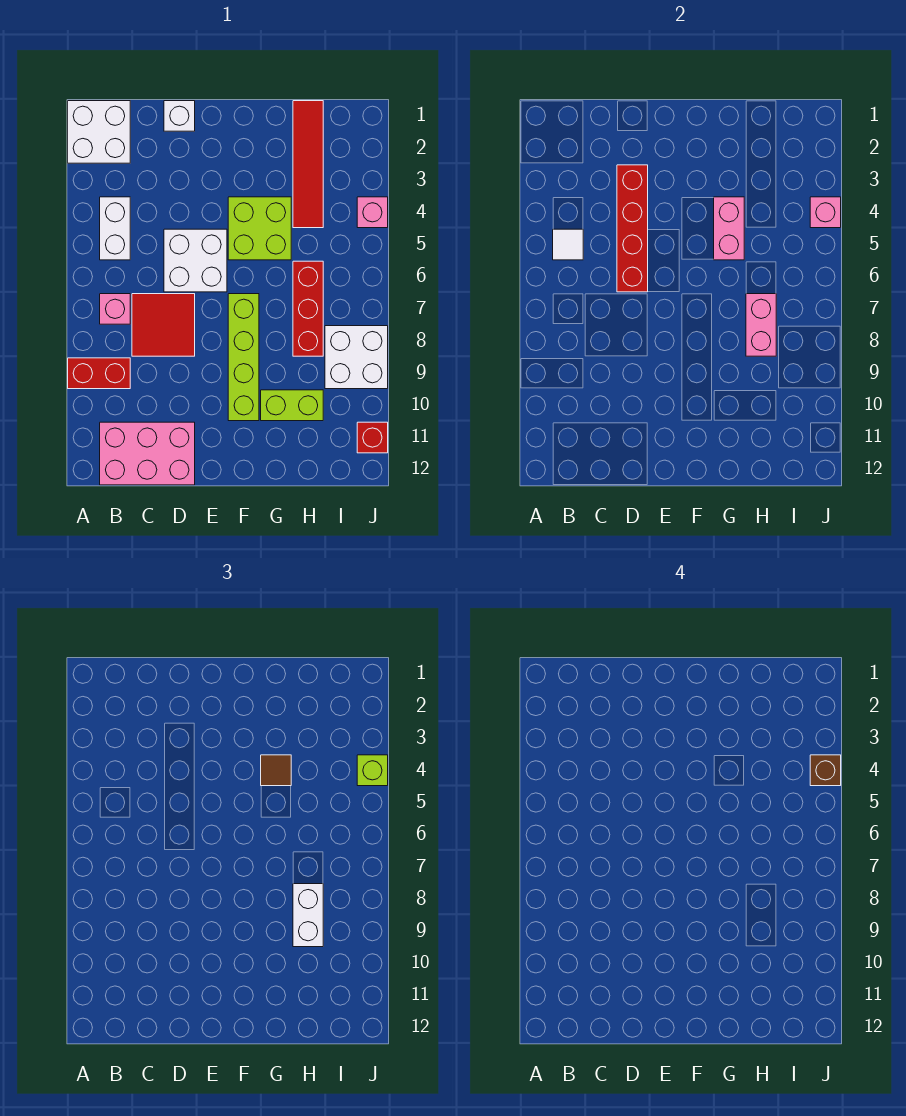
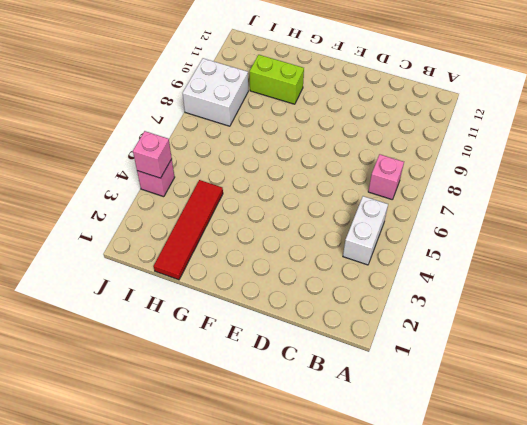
none -> white brick A1:B2 level 1
none -> red brick A9:B9 level 1
none -> pink brick B11:D12 level 1

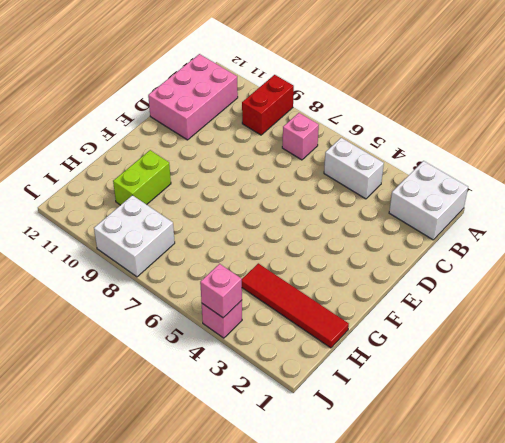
none -> red tile C7:D8 level 1
none -> white brick D1 level 1
none -> white brick D5:E6 level 1

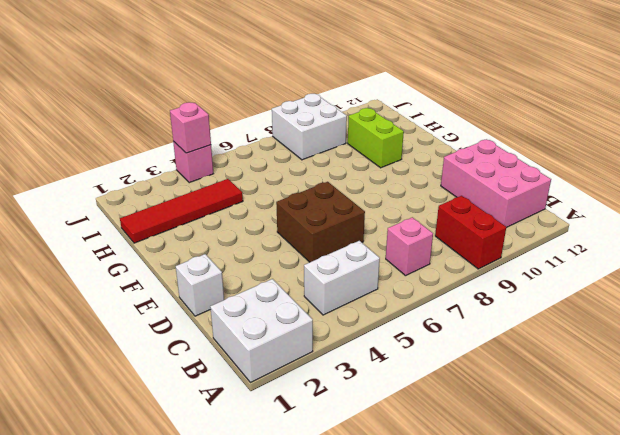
brown brick D5:E6 level 1 -> white brick D5:E6 level 1
none -> red tile C7:D8 level 1
none -> lime brick F4:G5 level 1
none -> lime brick F7:F10 level 1

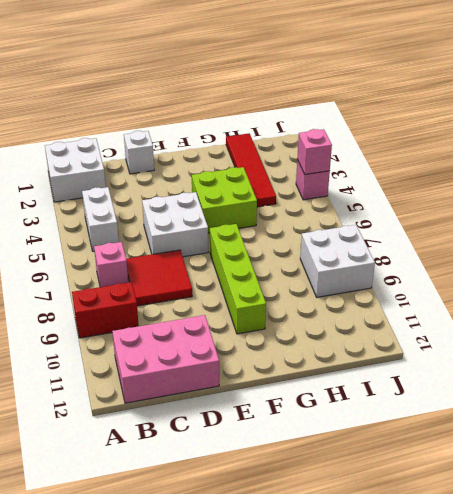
none -> lime brick G10:H10 level 1
none -> red brick H6:H8 level 1
none -> red brick J11 level 1

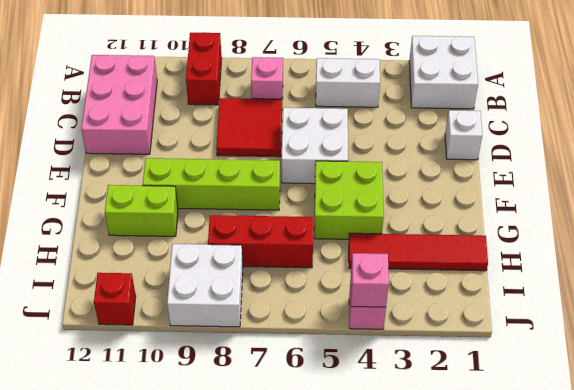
lime brick G10:G11 level 1 -> lime brick G10:H10 level 1
none -> white tile B5 level 2
none -> red brick D3:D6 level 2
none -> pink brick G4:G5 level 2

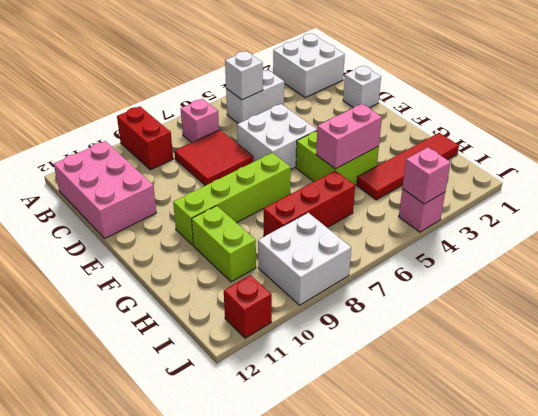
white brick B5 level 2 -> white tile B5 level 2
none -> red brick D3:D6 level 2
none -> pink brick H7:H8 level 2
none -> brown tile G4 level 3

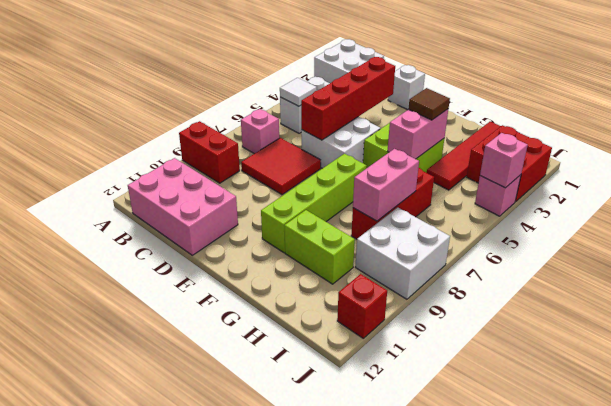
red brick I2:J3 level 1 -> none
none -> white brick H8:H9 level 3
none -> lime brick J4 level 3
none -> brown brick J4 level 4

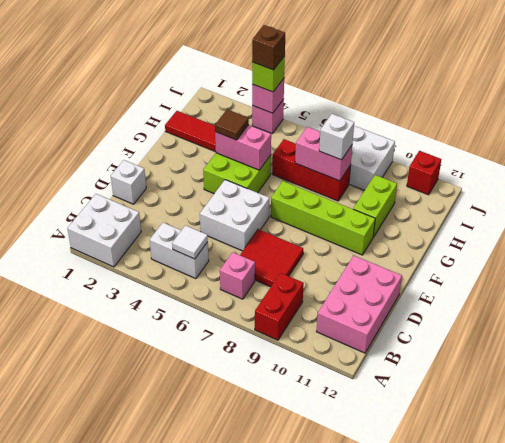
white brick H8 level 3 -> white brick H8:H9 level 3
none -> red brick D3:D6 level 2

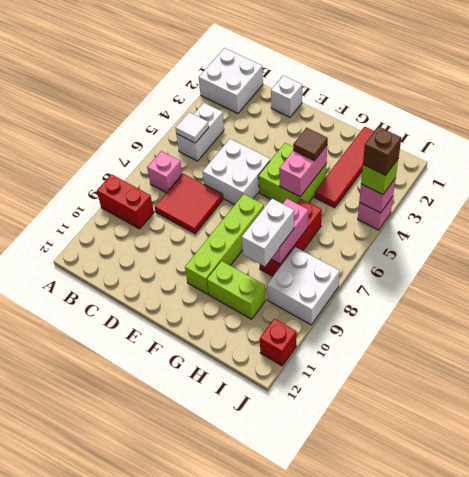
none -> pink brick B11:D12 level 1
none -> red brick D3:D6 level 2

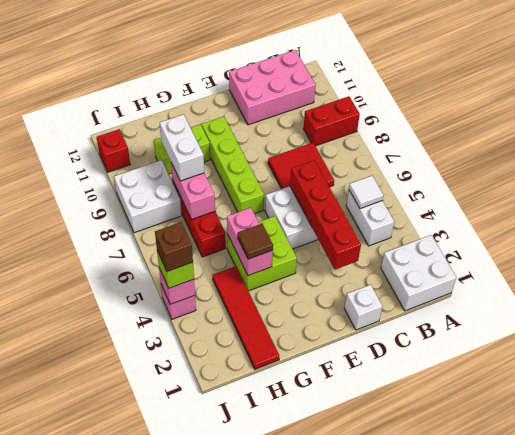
none -> pink brick B7 level 1

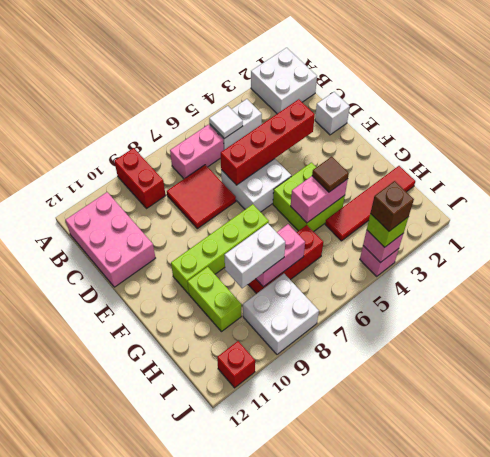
pink brick B6:B7 level 1 -> pink brick B7 level 1

